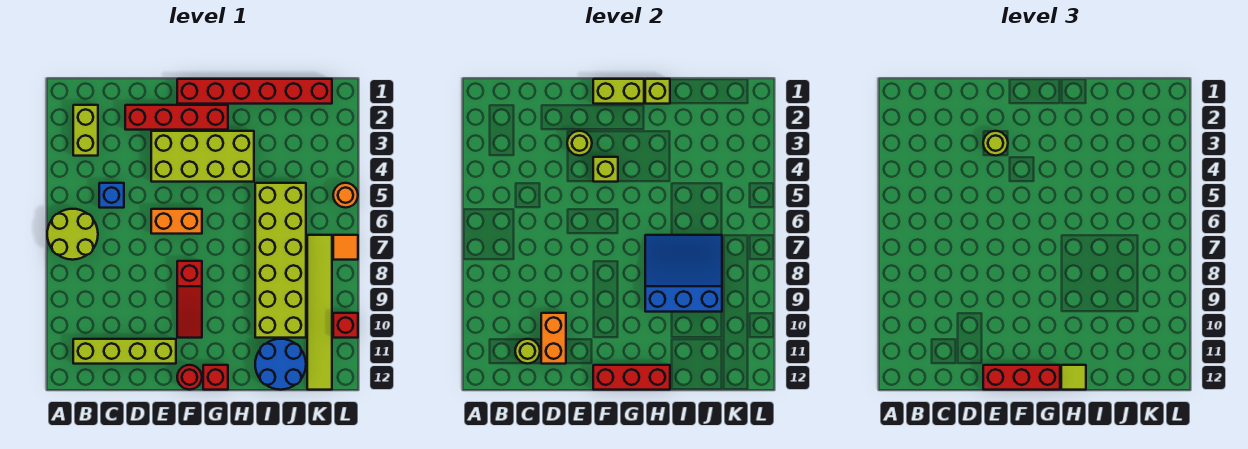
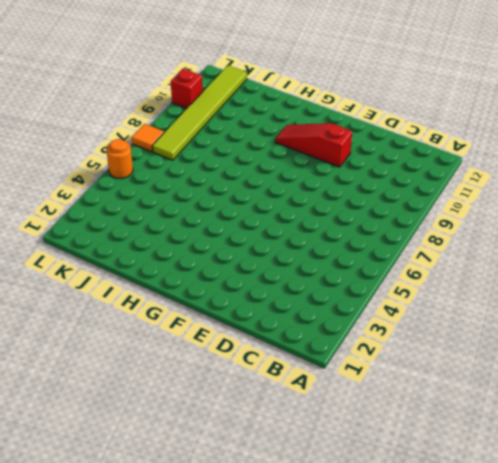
red slope E10:G10 level 1 top E -> red slope F8:F10 level 1 top 8
none -> lime round brick A6:B7 level 1
none -> lime brick B2:B3 level 1
none -> lime brick B11:E11 level 1

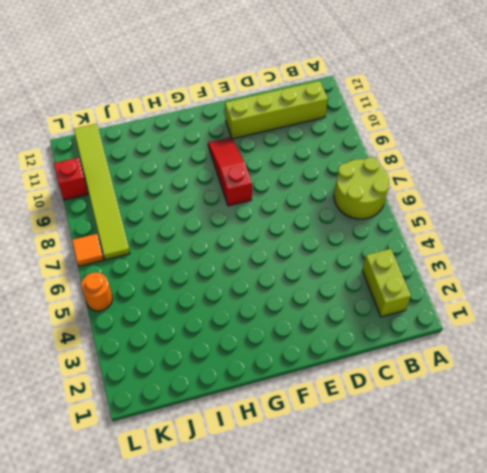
none -> blue brick C5 level 1
none -> red brick D2:G2 level 1
none -> lime brick E3:H4 level 1

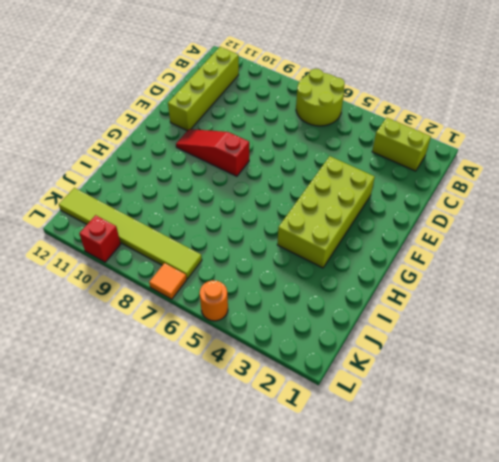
none -> blue brick C5 level 1
none -> red brick D2:G2 level 1
none -> orange brick E6:F6 level 1

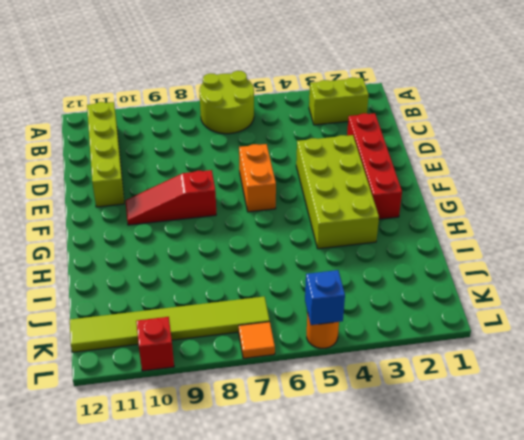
blue brick L5 level 2 -> blue brick C5 level 1
none -> red brick F1:K1 level 1
none -> red round brick F12 level 1
none -> red brick G12 level 1

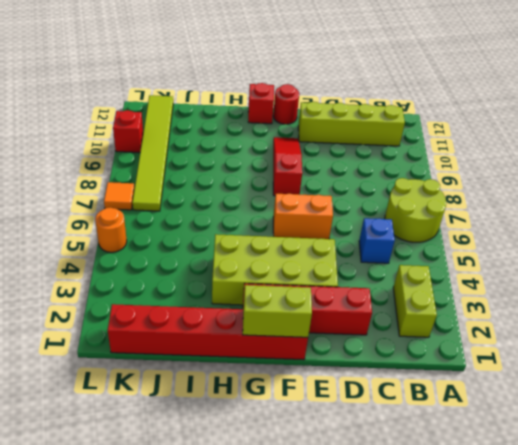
none -> lime brick I5:J10 level 1
none -> blue round brick I11:J12 level 1
none -> lime round brick C11 level 2

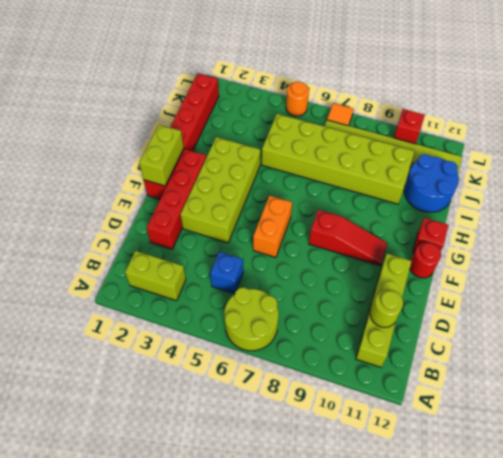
none -> orange brick D10:D11 level 2
none -> lime round brick E3 level 2
none -> lime brick F4 level 2

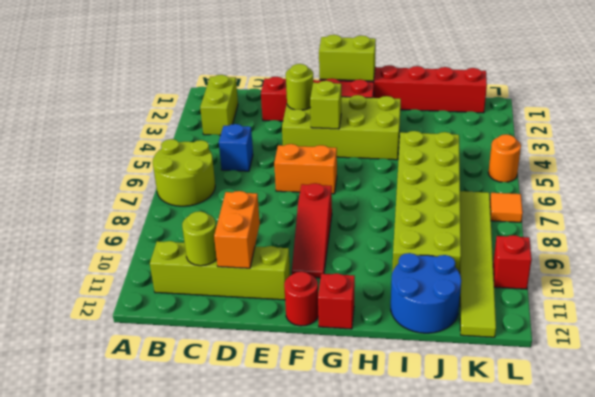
none -> red brick F12:H12 level 2
none -> lime brick H1 level 2
none -> blue slope H7:J9 level 2 top 9

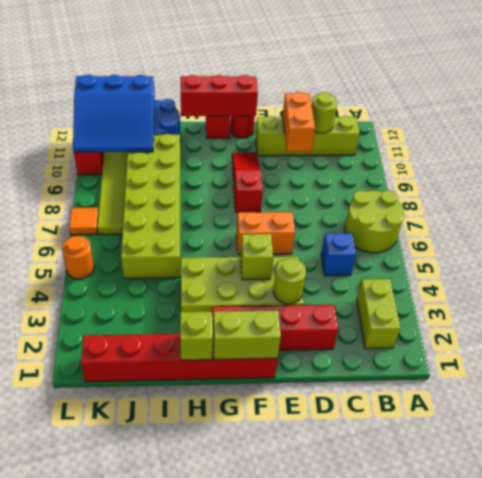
blue slope J10:L12 level 2 top 12 -> blue slope H7:J9 level 2 top 9
none -> lime round brick E3 level 3
none -> red brick E12:G12 level 3
none -> lime tile H12 level 3

